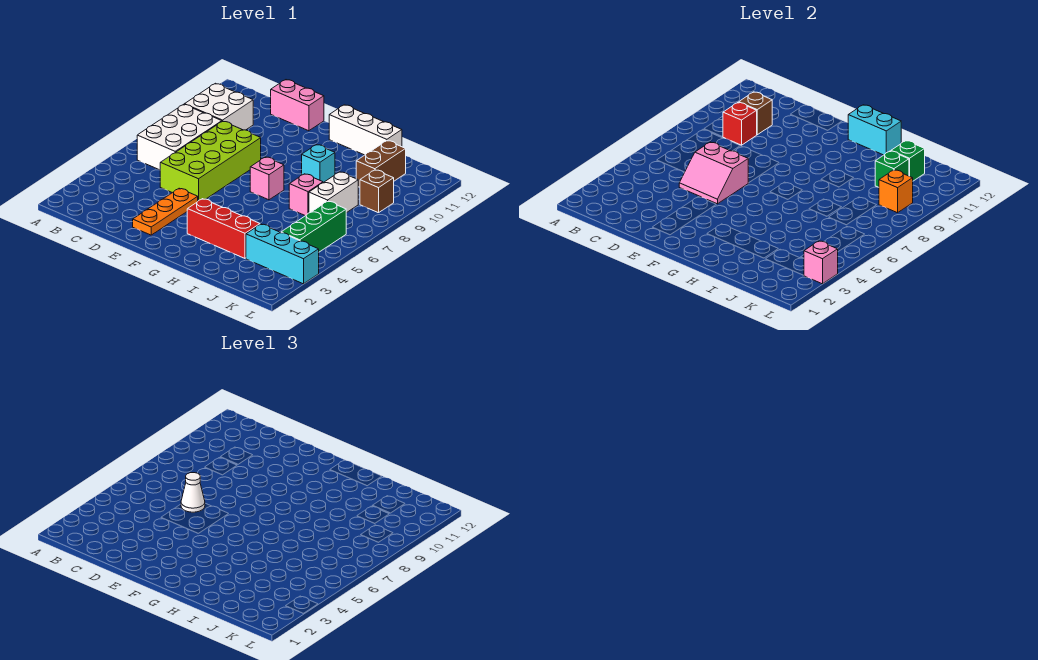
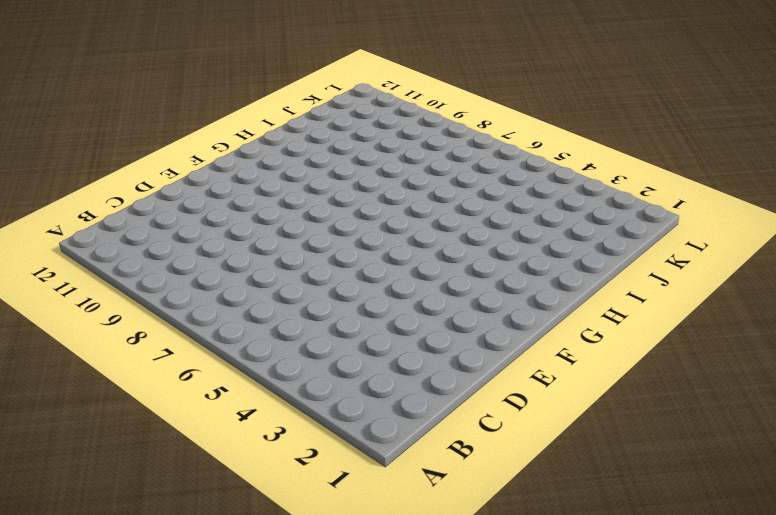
none -> white brick B6:C8 level 1
none -> white brick B9:C10 level 1
none -> lime brick D5:E8 level 1

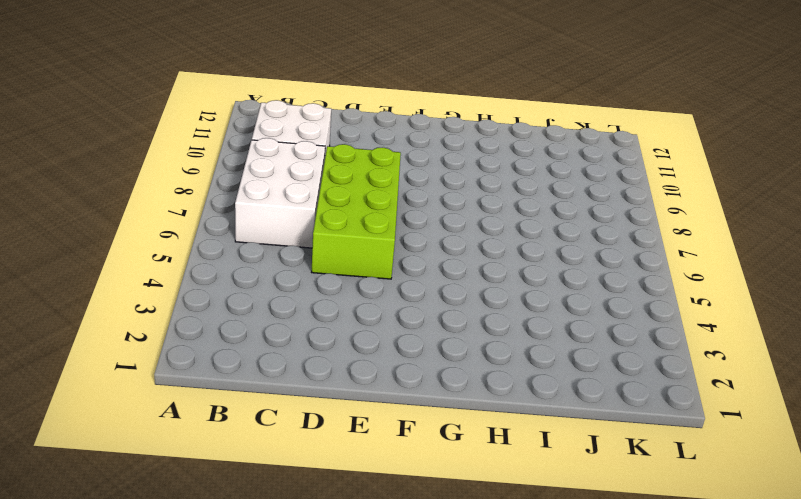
none -> pink brick D12:E12 level 1
none -> orange plate E2:E4 level 1
none -> red brick G3:I3 level 1

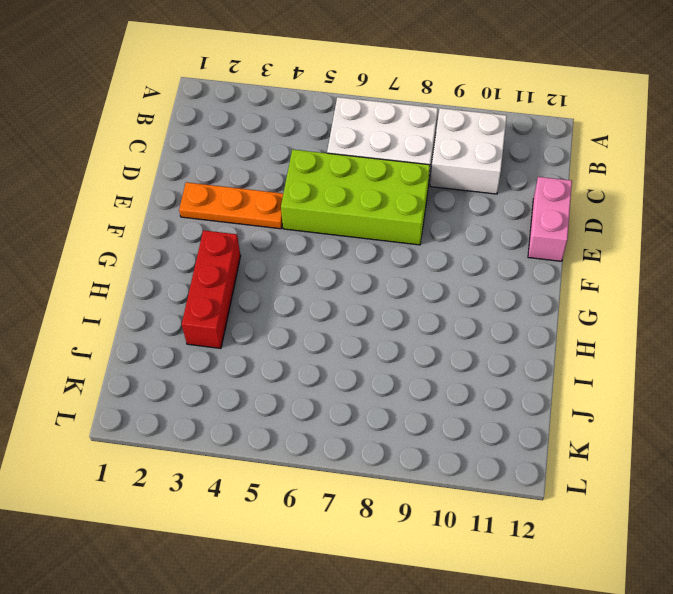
none -> pink brick G7 level 1
none -> white brick G12:I12 level 1
none -> cyan brick H9 level 1

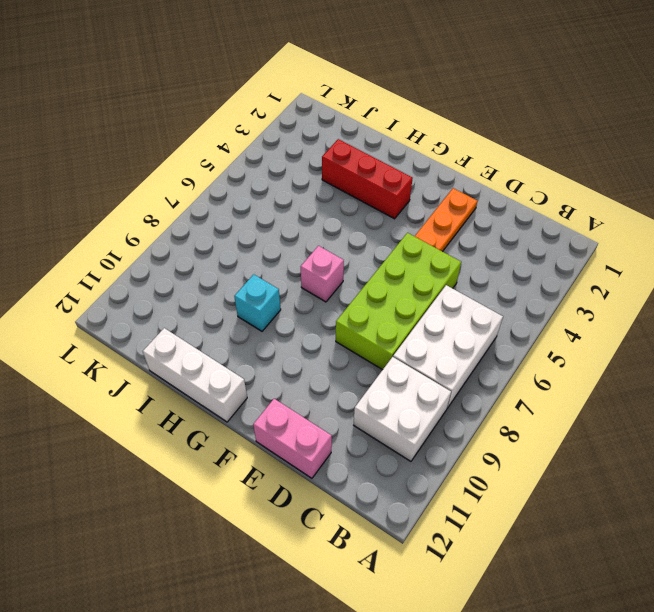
none -> pink brick I7 level 1
none -> cyan brick J3:L3 level 1
none -> white brick J7:J8 level 1

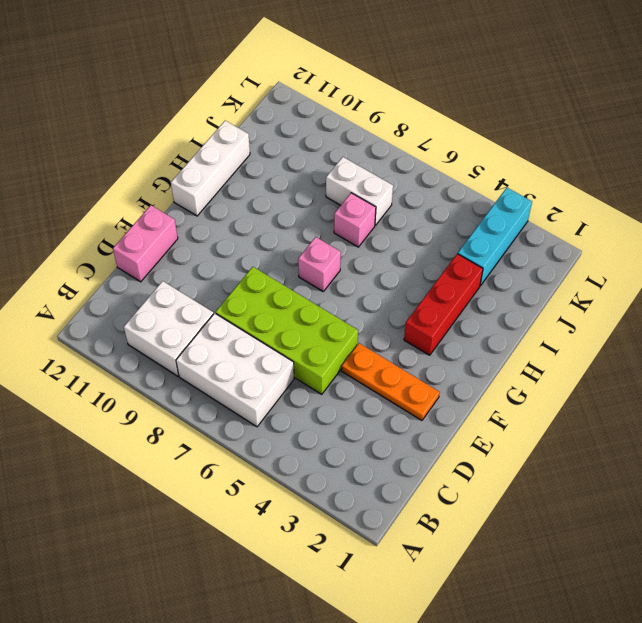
none -> cyan brick H9 level 1
none -> brown brick J10:J11 level 1
none -> green brick K4:K6 level 1

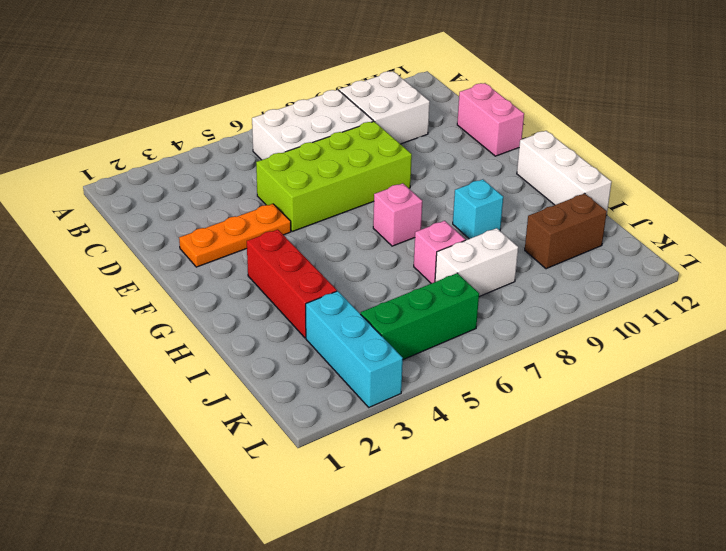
none -> brown brick K9 level 1
none -> red brick C9 level 2
none -> brown brick C10 level 2

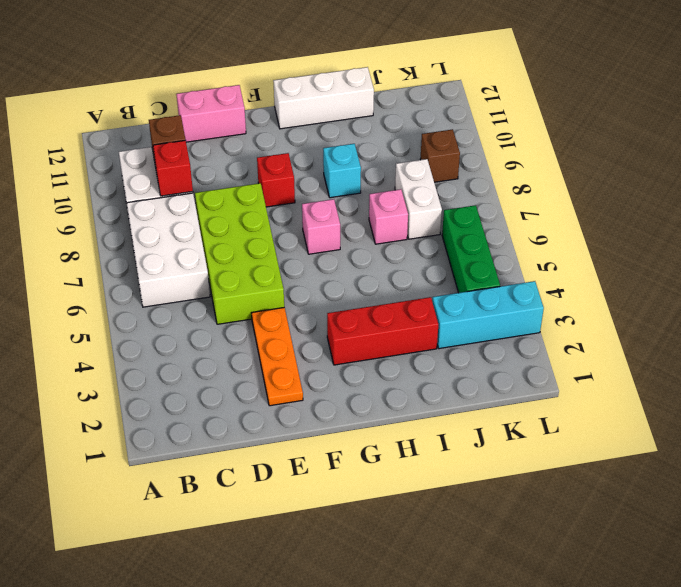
red brick F9 level 1 -> none
none -> brown brick J10:J11 level 1
none -> pink slope D5:E6 level 2 top 6
none -> cyan brick G12:H12 level 2

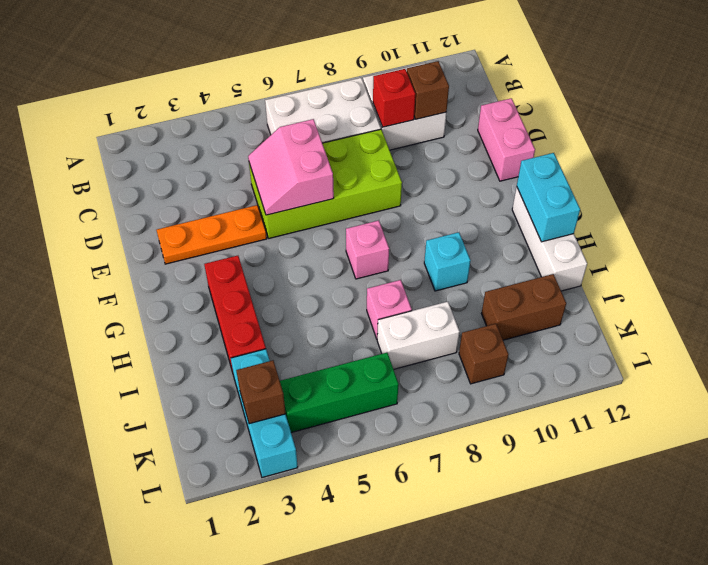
brown brick K3 level 2 -> none
none -> green brick J10 level 2
none -> green brick J11 level 2
none -> orange brick K9 level 2

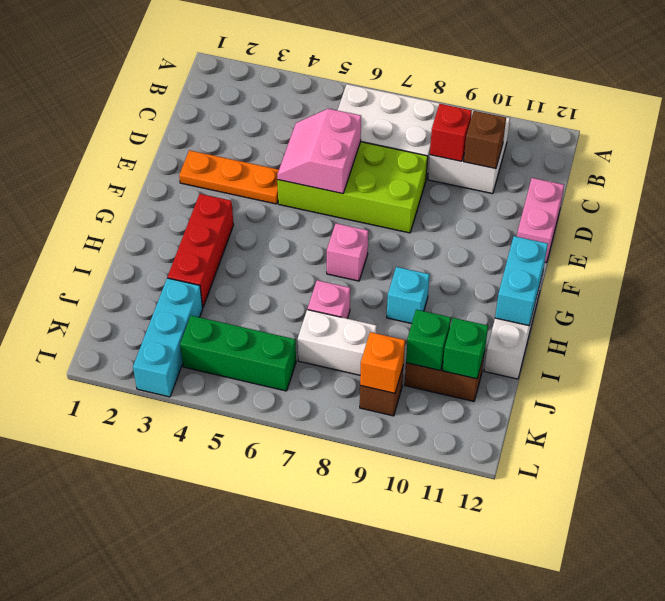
none -> pink brick L3 level 2
none -> white cone D6 level 3

